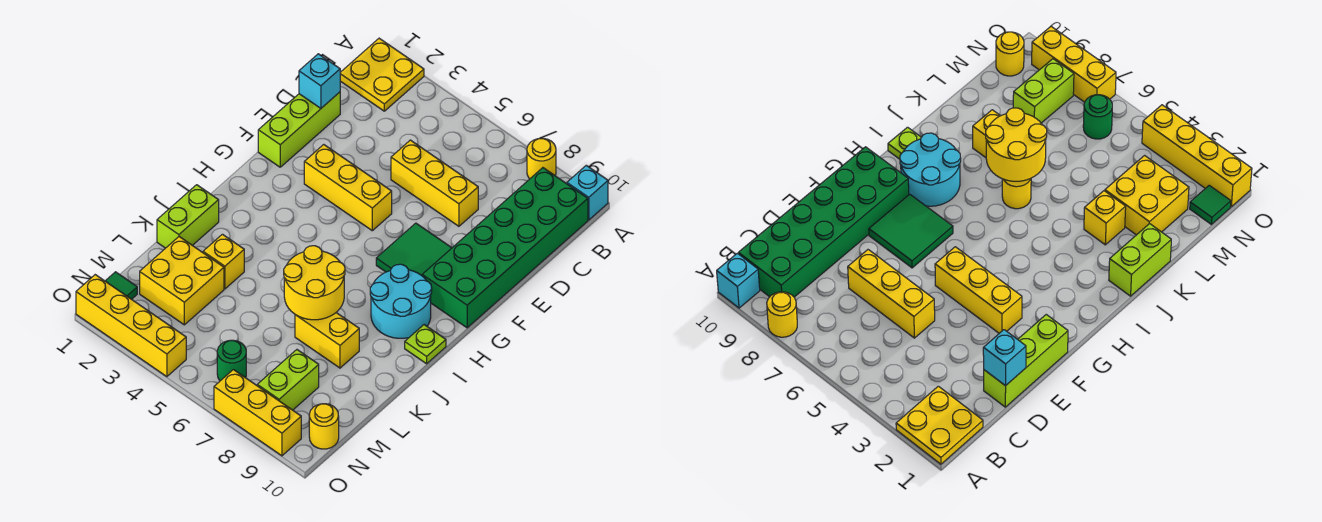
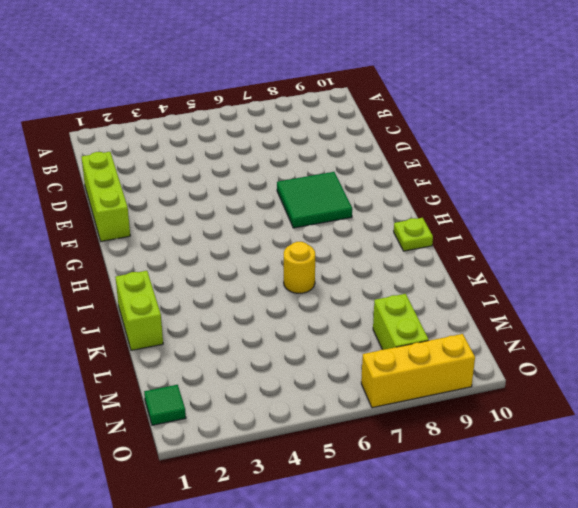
none -> yellow plate A1:B2 level 1
none -> yellow round brick A8 level 1
none -> cyan brick A10 level 1

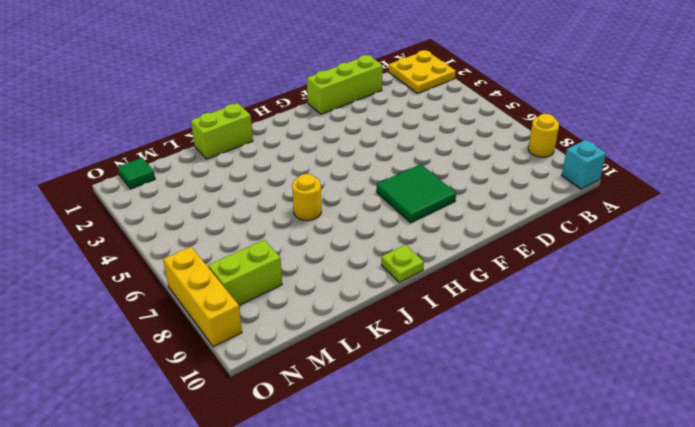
none -> green brick B9:G10 level 1
none -> yellow brick D5:D7 level 1
none -> yellow brick F3:F5 level 1

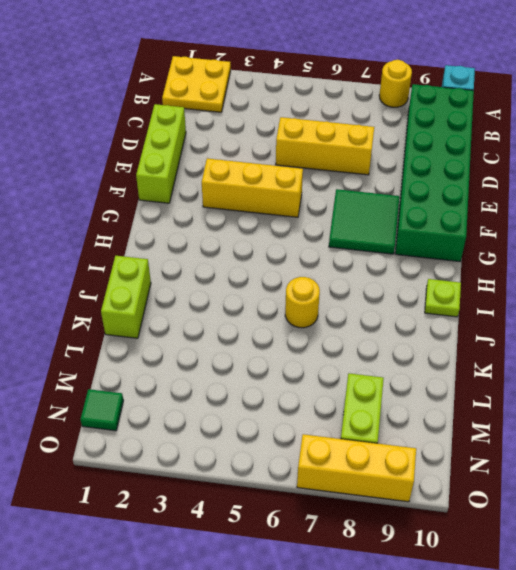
none -> cyan round brick H8:I9 level 1
none -> yellow brick K3 level 1
none -> yellow brick K7:K8 level 1

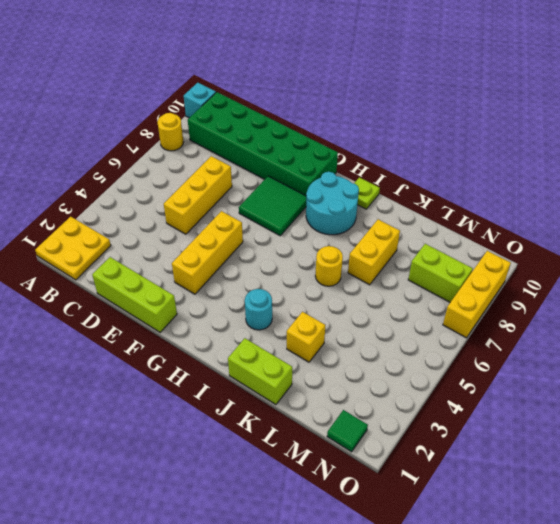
cyan round brick I3 level 1 -> none
none -> yellow brick L2:M3 level 1
none -> green round brick N6 level 1
none -> yellow round brick N10 level 1

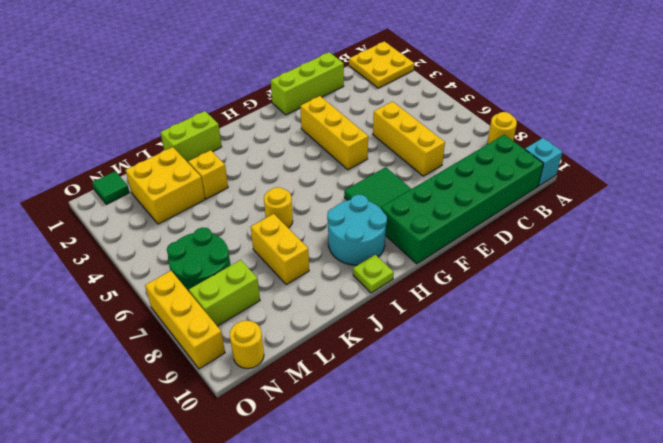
green round brick M6:N7 level 1 -> green round brick N6 level 1
none -> yellow brick O1:O4 level 1
none -> cyan brick D1 level 2
none -> yellow round brick J6:K7 level 2

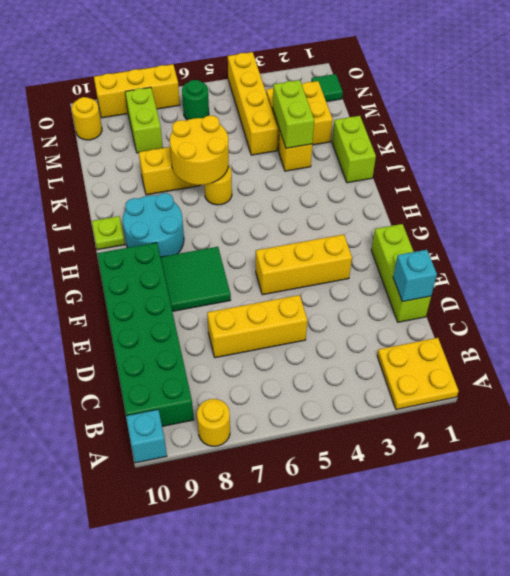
lime brick K3:L3 level 2 -> none
yellow brick L4:O4 level 1 -> yellow brick O1:O4 level 1

